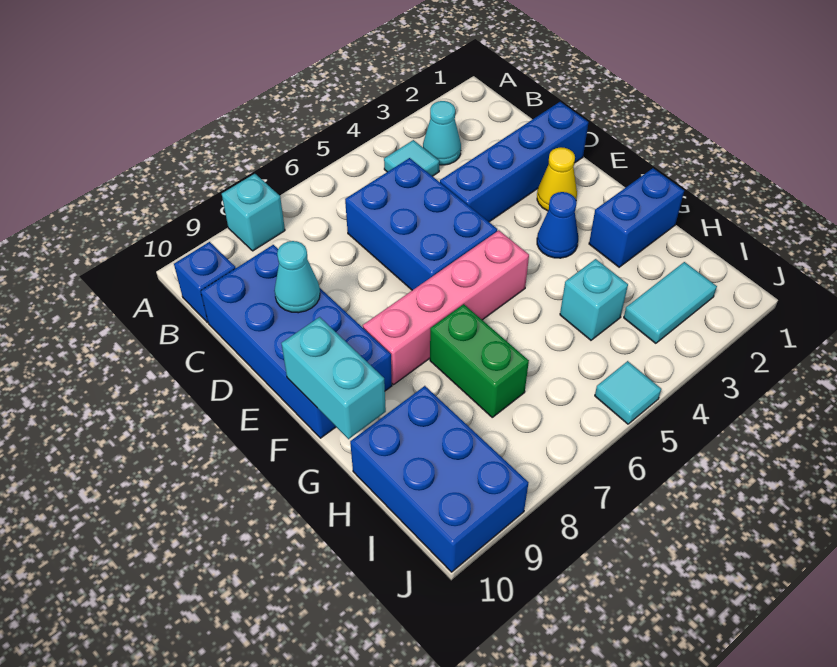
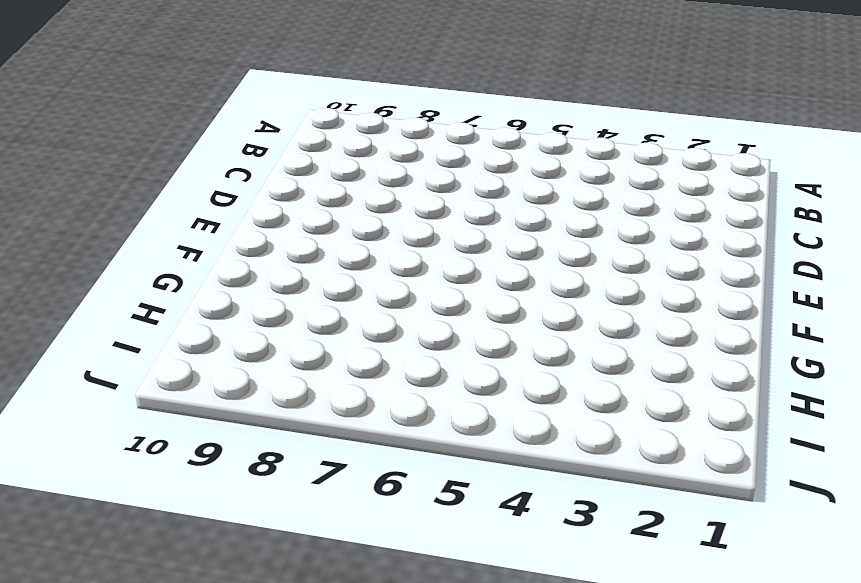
none -> cyan brick A8 level 1
none -> cyan cone B3 level 1
none -> cyan tile B4 level 1

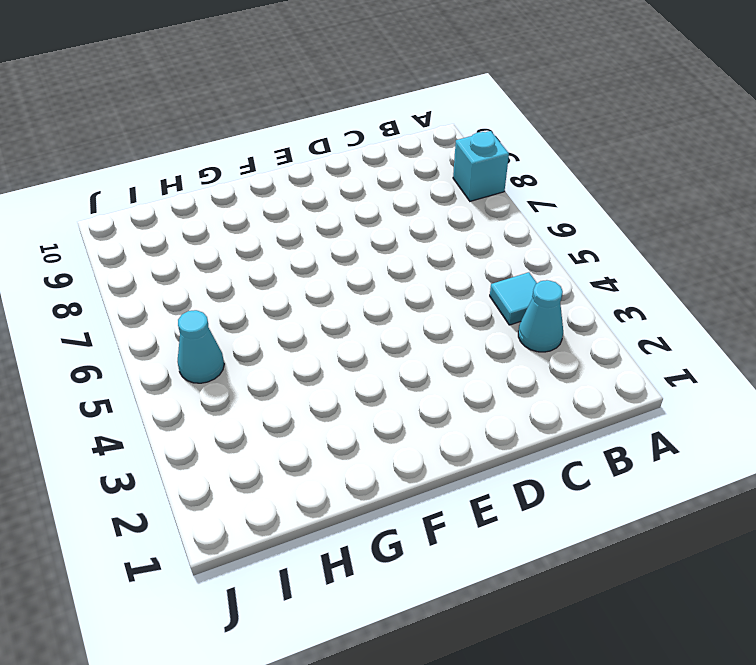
cyan cone I5 level 1 -> cyan cone D9 level 2
none -> blue brick B10 level 1
none -> blue brick C5:E6 level 1
none -> blue brick C9:F10 level 1

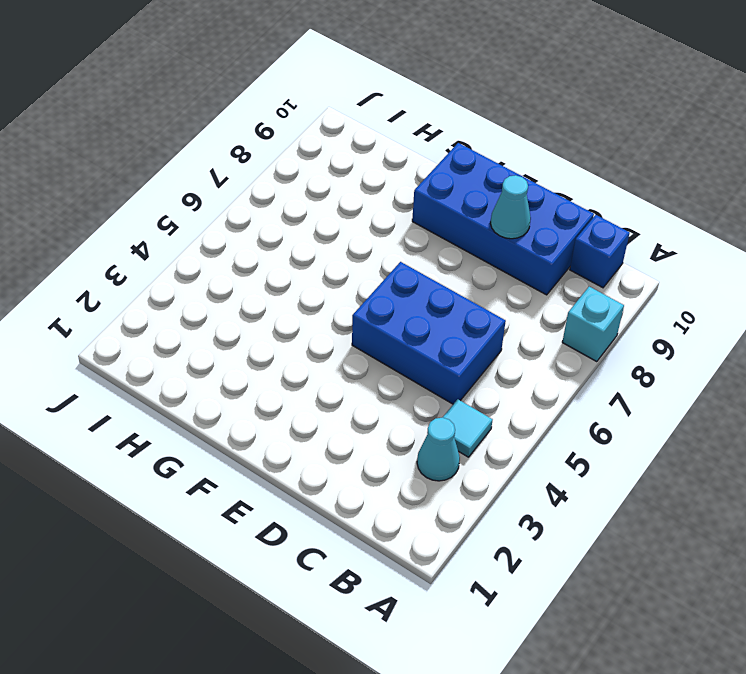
none -> blue brick D1:D4 level 1
none -> yellow cone E2 level 1
none -> blue cone F3 level 1

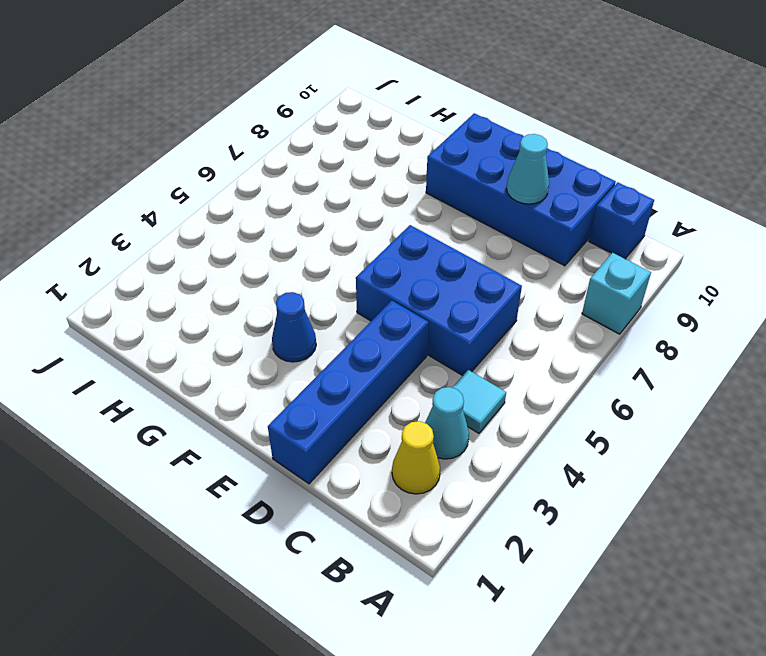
yellow cone B2 level 1 -> yellow cone E2 level 1
none -> pink brick F5:F8 level 1
none -> blue brick G1:G2 level 1
none -> green brick G7:H7 level 1

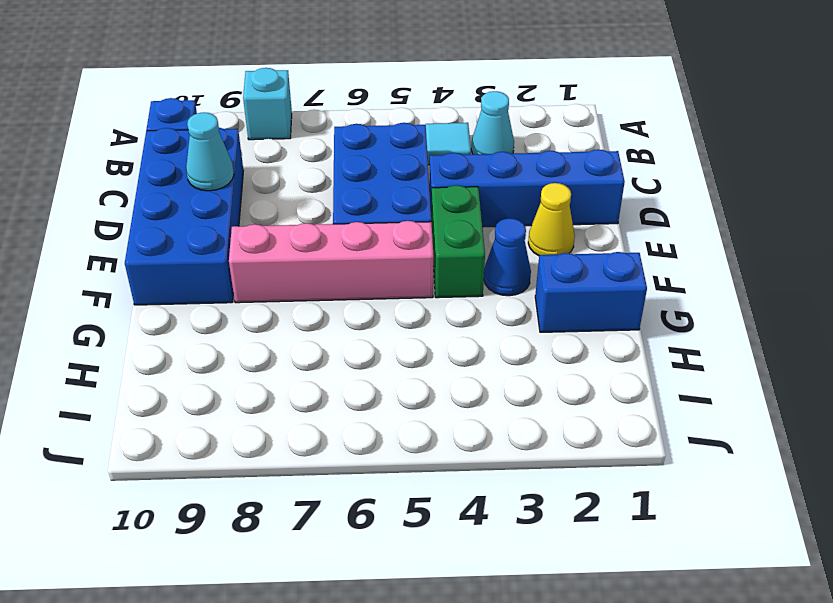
green brick E4:F4 level 1 -> green brick G7:H7 level 1
none -> cyan brick H4 level 1
none -> blue brick H9:J10 level 1
none -> cyan tile I2:I3 level 1

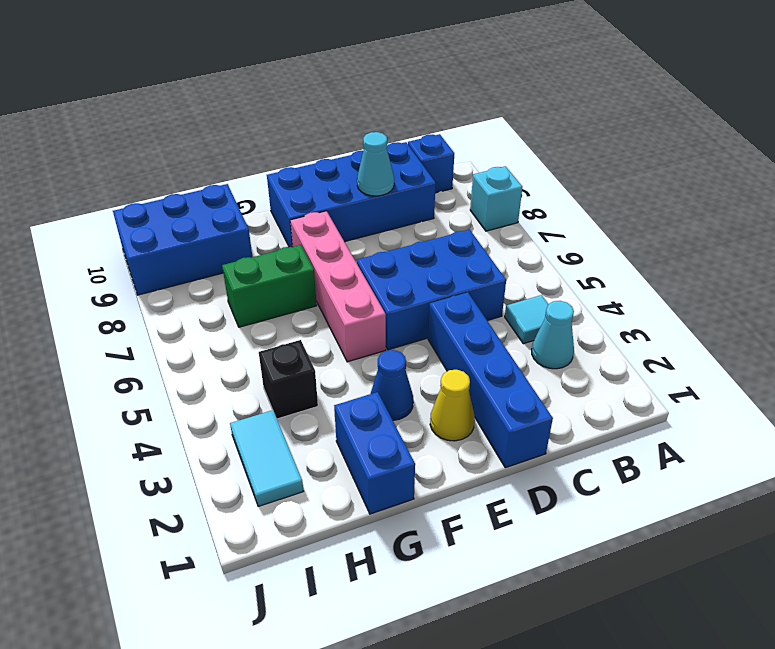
black brick H4 level 1 -> cyan brick H4 level 1
none -> cyan tile J5 level 1
none -> cyan brick F10:G10 level 2

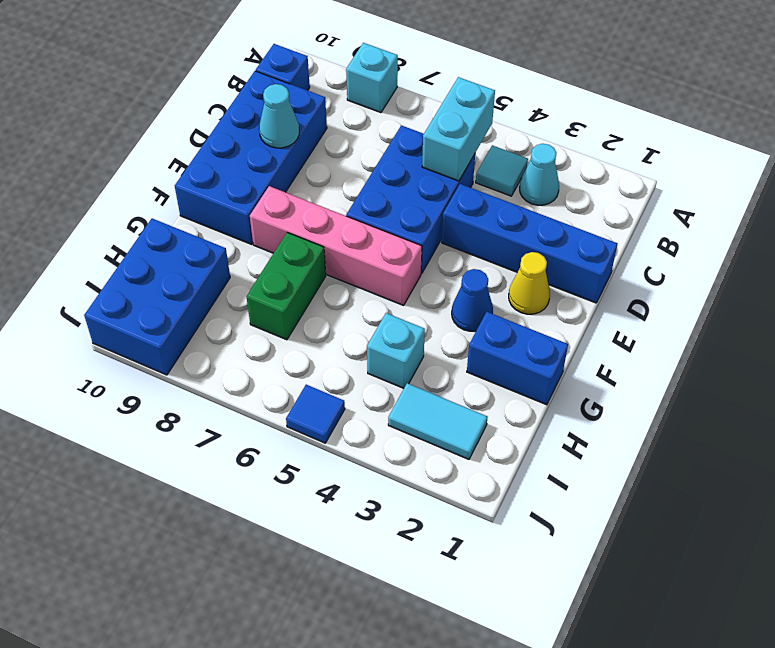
cyan brick B5:C5 level 2 -> cyan brick F10:G10 level 2
blue tile J5 level 1 -> cyan tile J5 level 1

